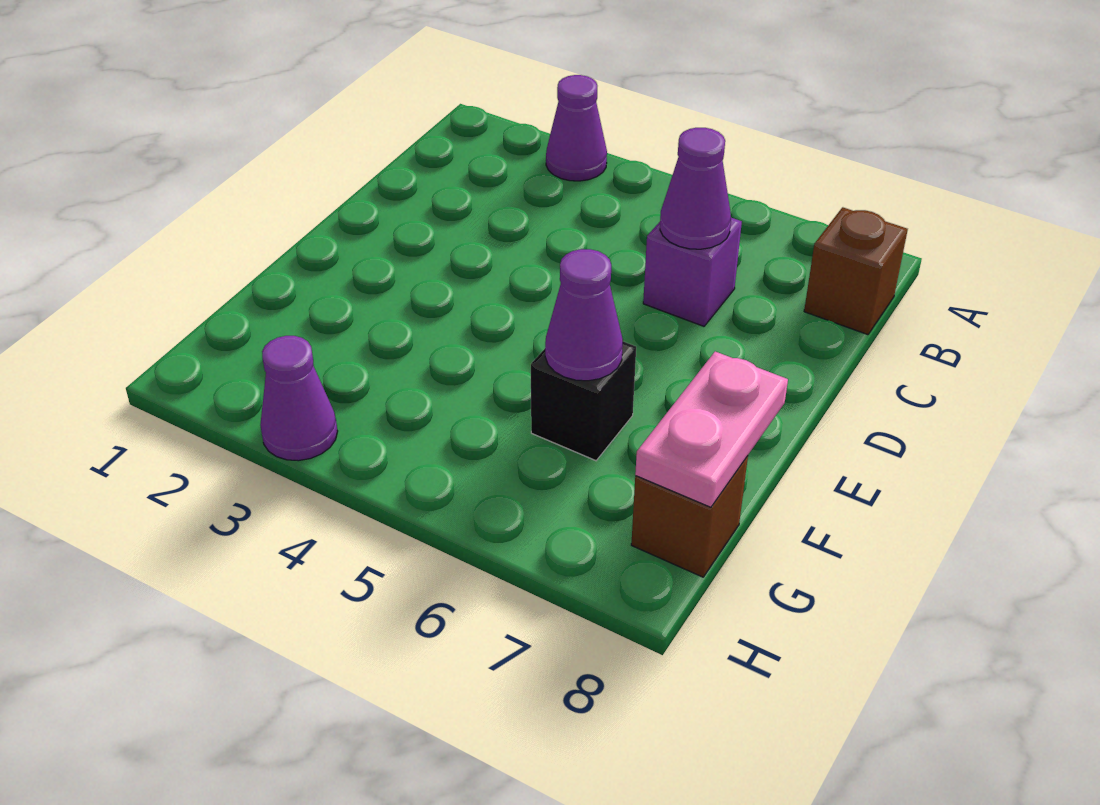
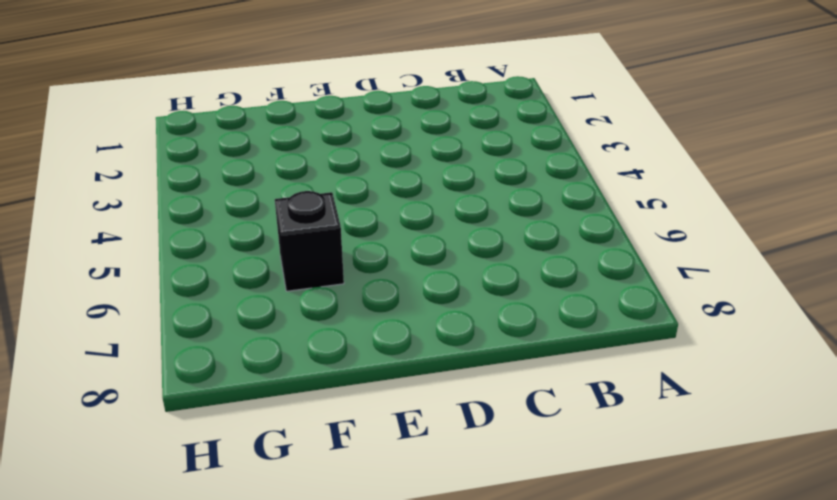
none -> purple cone A3 level 1
none -> brown brick B8 level 1

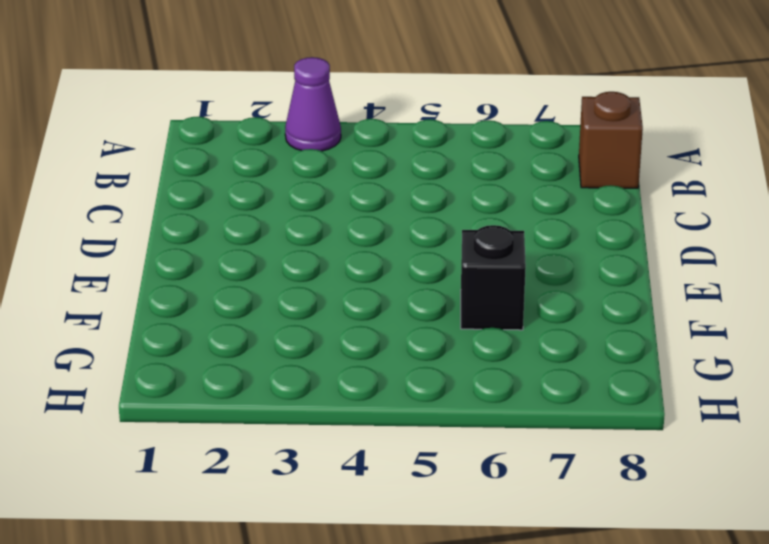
none -> purple brick C6 level 1
none -> brown brick G8 level 1

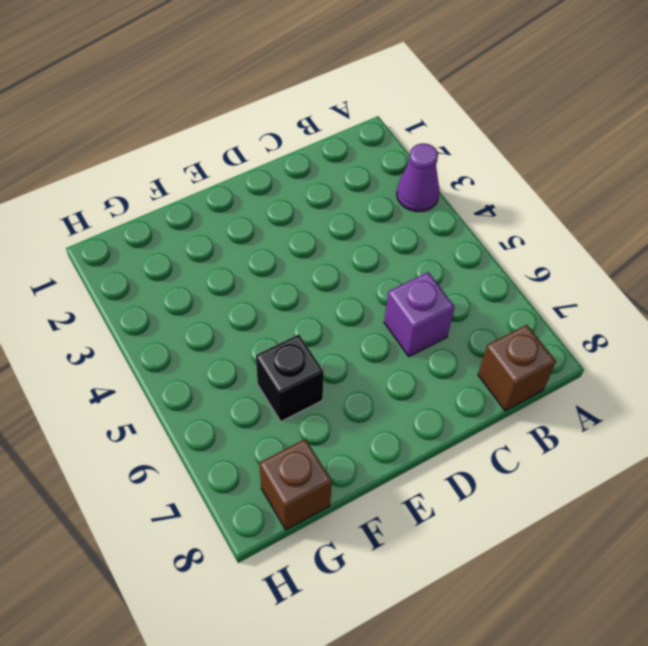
none -> purple cone H3 level 1
none -> purple cone C6 level 2

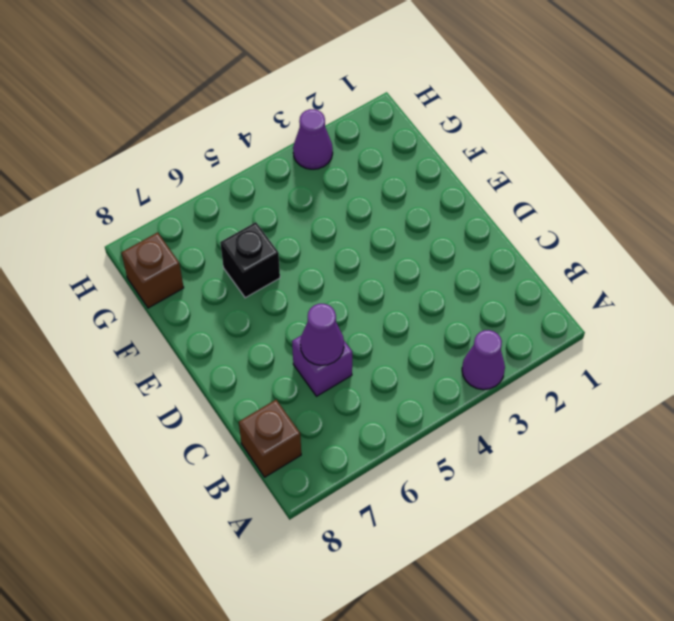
none -> purple cone F6 level 2
none -> pink plate F8:G8 level 2

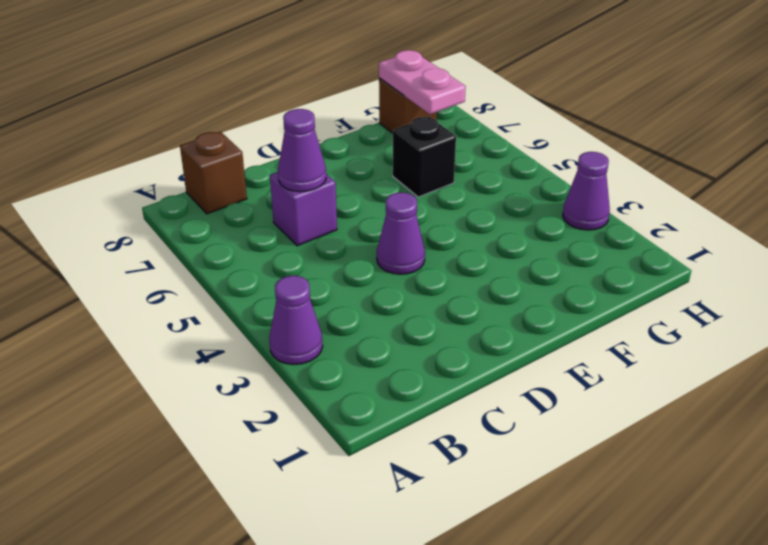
purple cone D4 level 1 -> purple cone F6 level 2
pink plate G7:G8 level 2 -> pink plate F8:G8 level 2

